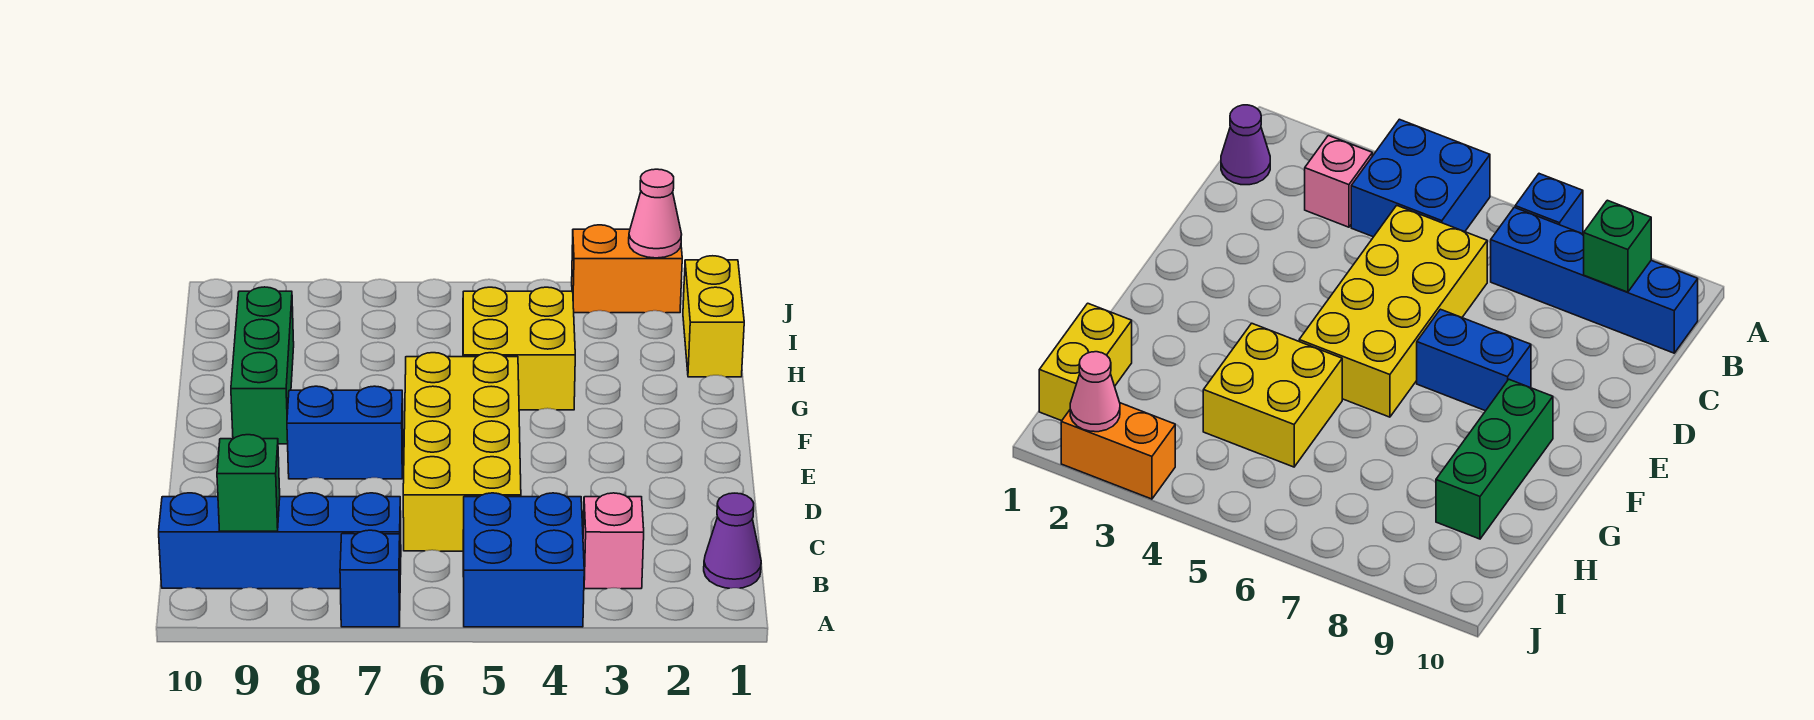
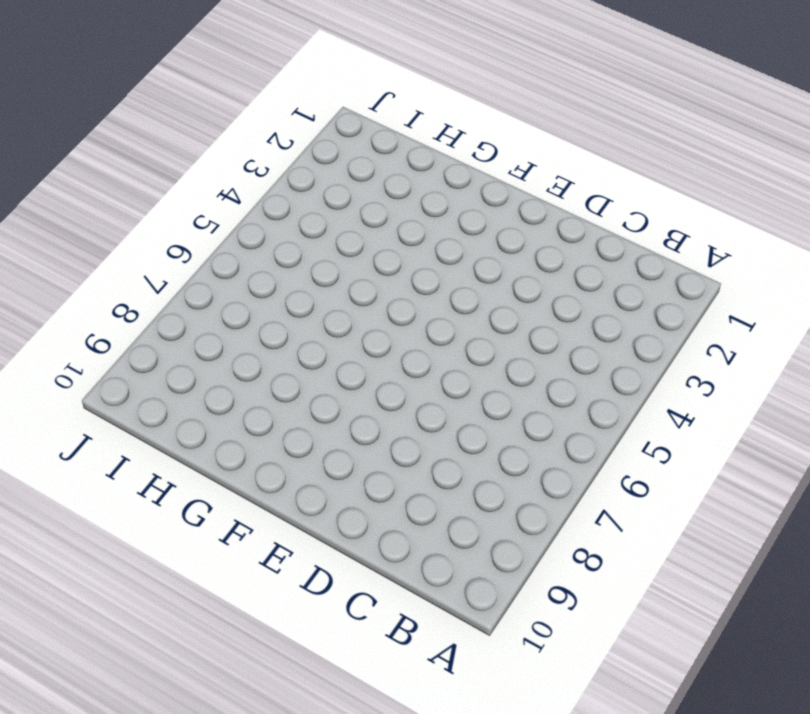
none -> blue brick A4:B5 level 1
none -> blue brick A7 level 1
none -> purple cone B1 level 1

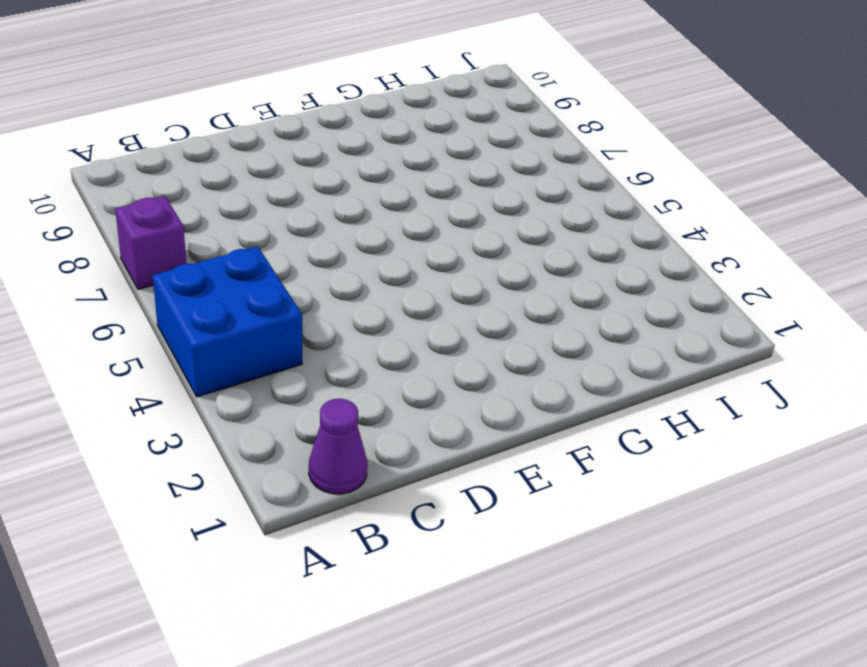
purple brick A7 level 1 -> blue brick A7 level 1
none -> pink brick B3 level 1
none -> blue brick B7:B10 level 1
none -> yellow brick C5:F6 level 1

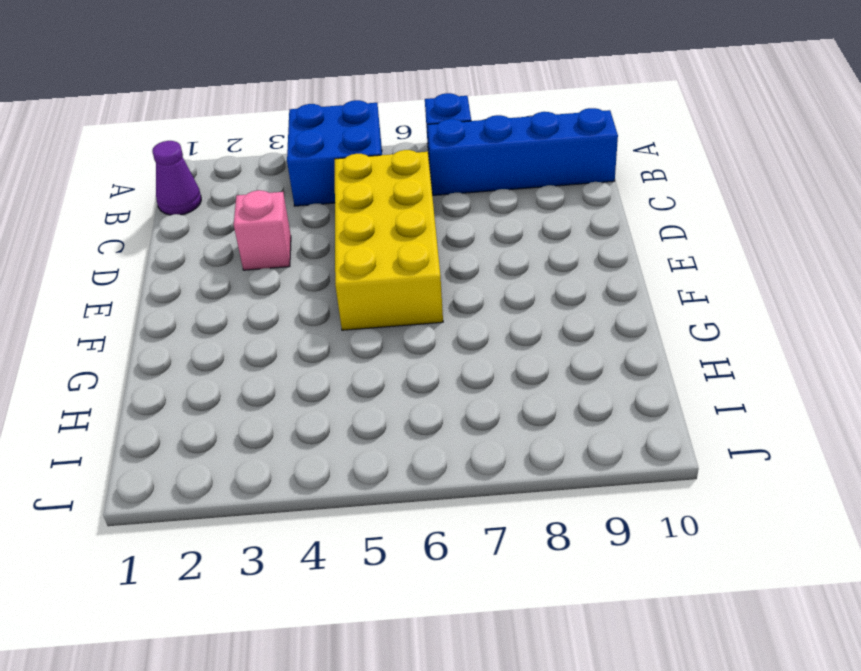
pink brick D3 level 1 -> pink brick B3 level 1
none -> blue brick E7:E8 level 1
none -> green brick F9:H9 level 1
none -> yellow brick G4:H5 level 1

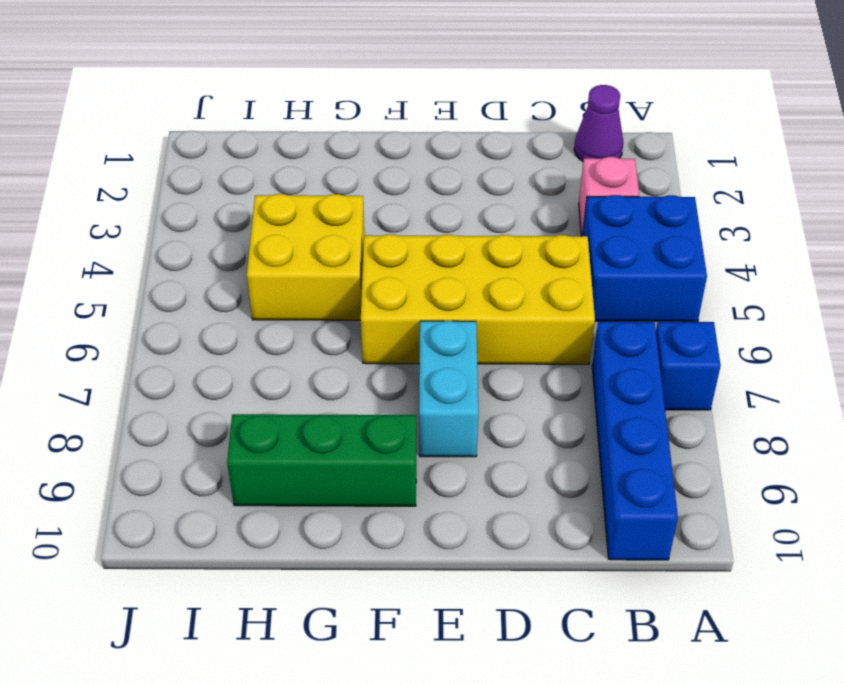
cyan brick E7:E8 level 1 -> blue brick E7:E8 level 1
none -> yellow brick H1:I1 level 1
none -> orange brick J2:J3 level 1
none -> green brick B9 level 2

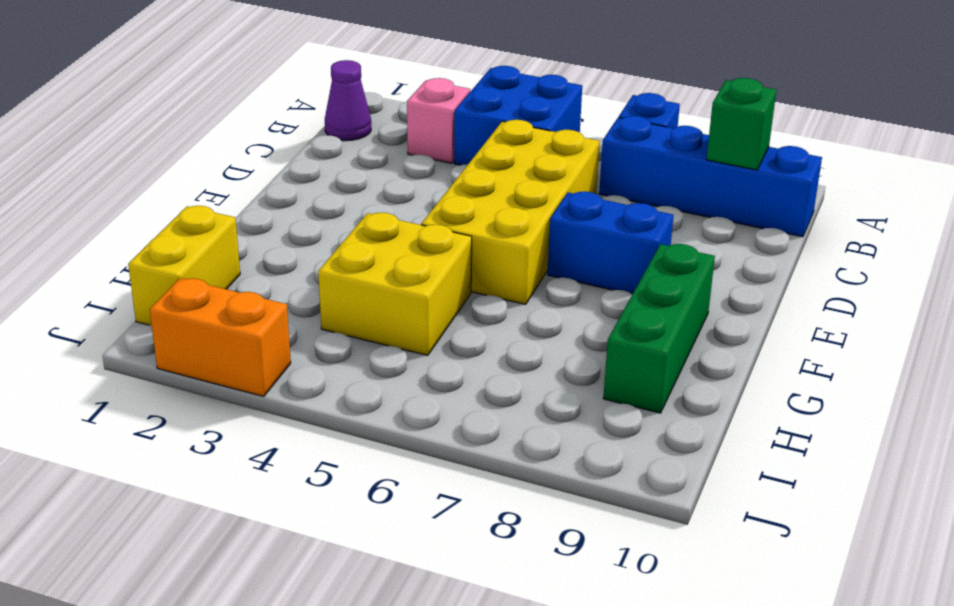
none -> pink cone J2 level 2

